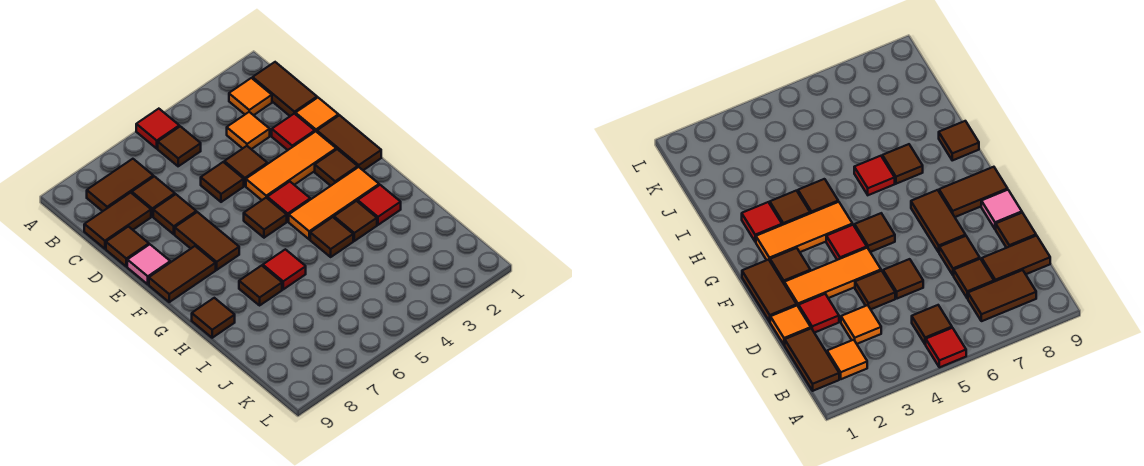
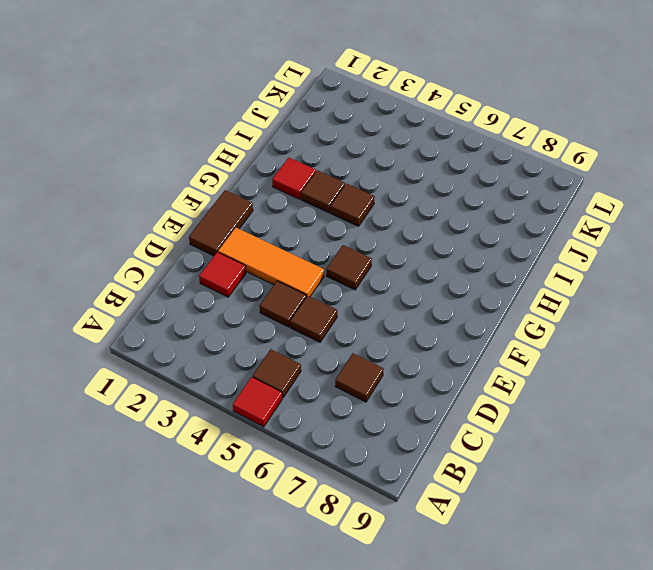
none -> brown tile B1:C1 level 1
none -> orange tile B2 level 1
none -> brown tile B7:B8 level 1

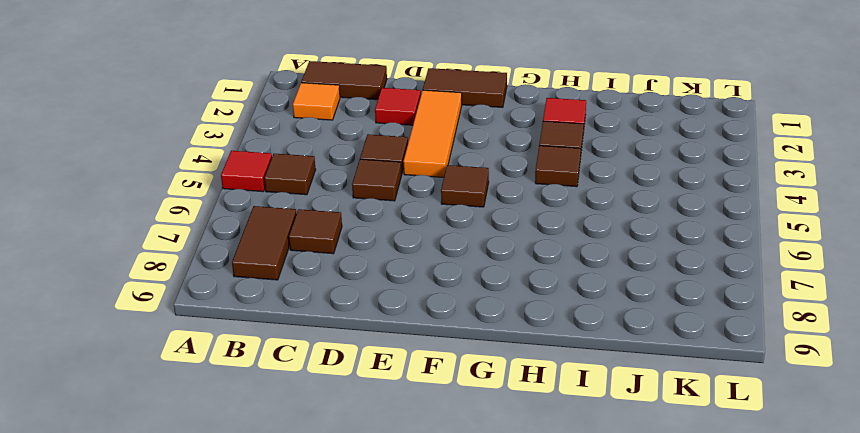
none -> orange tile C3 level 1
none -> brown tile C8:C9 level 1
none -> orange tile D1 level 1

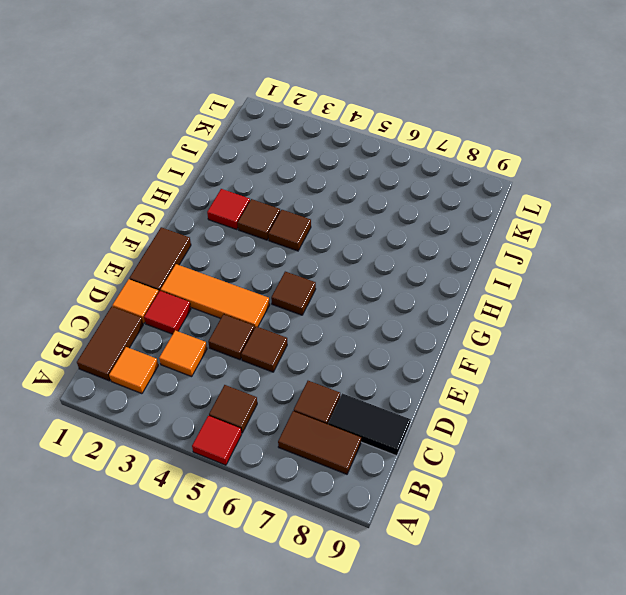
black tile C8:C9 level 1 -> brown tile C8:C9 level 1
none -> brown tile D7 level 1
none -> brown tile D9 level 1
none -> brown tile E7:F7 level 1

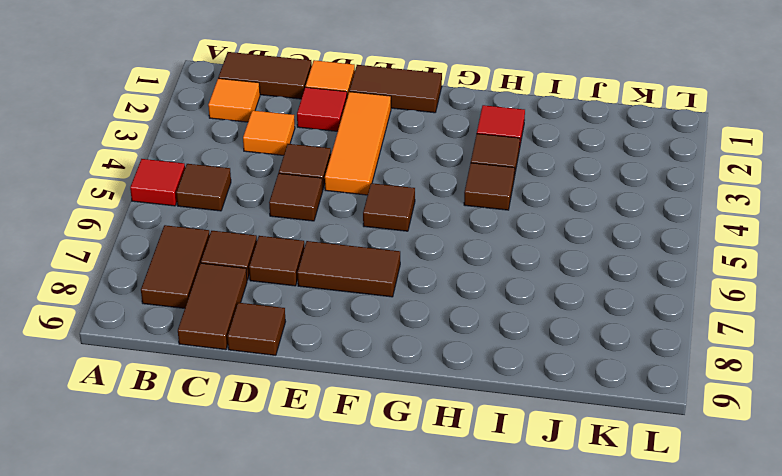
none -> pink tile E9 level 1
none -> brown tile F2 level 1
none -> red tile F4 level 1

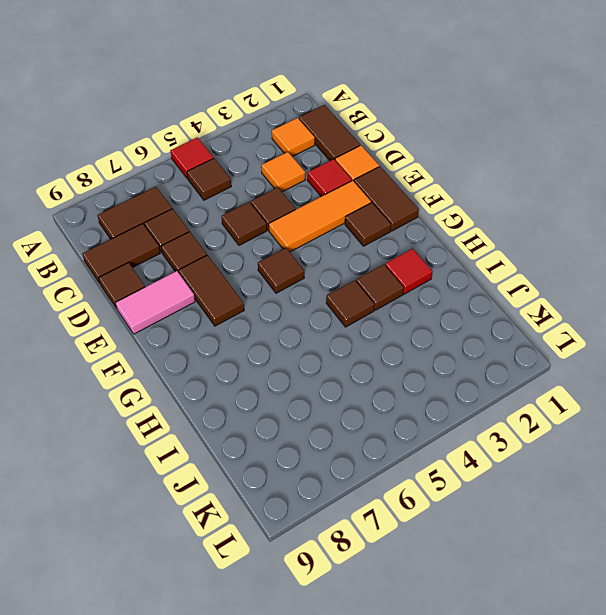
pink tile E8:E9 level 1 -> pink tile E9 level 1
none -> red tile F4 level 1
none -> brown tile F8:F9 level 1
none -> orange tile G2:G4 level 1

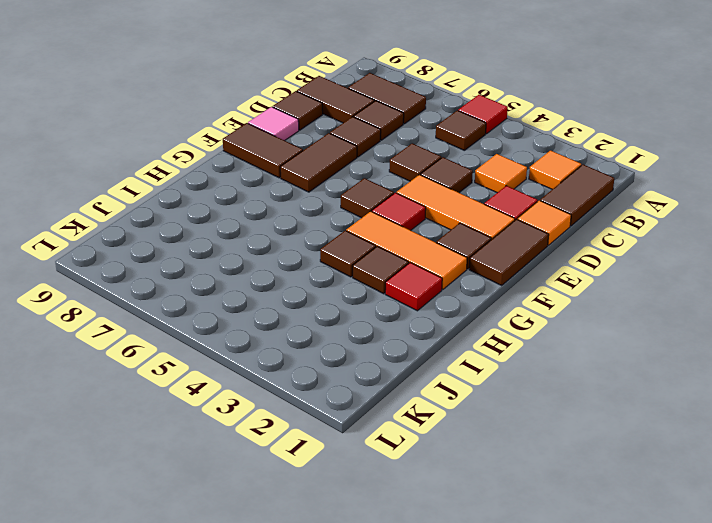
none -> red tile H6 level 1
none -> brown tile H7 level 1
none -> brown tile H9 level 1

